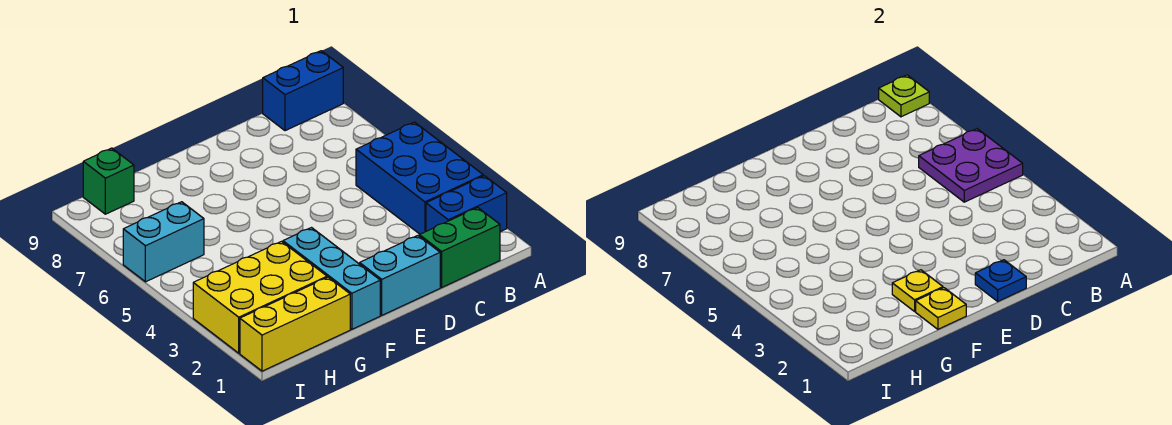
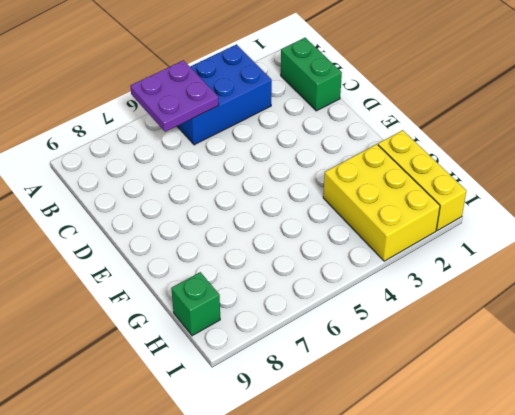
none -> blue brick A2:B2 level 1
none -> blue brick A9:B9 level 1
none -> cyan brick D1:E1 level 1

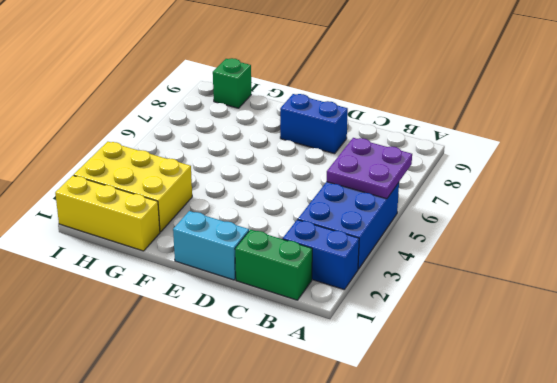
blue brick D8:E8 level 1 -> blue brick A9:B9 level 1
none -> cyan brick F1:F3 level 1
none -> cyan brick H6:I6 level 1
none -> lime plate A9 level 2

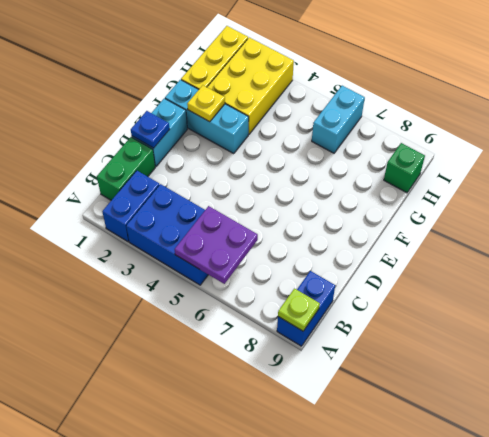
none -> yellow plate F1 level 2

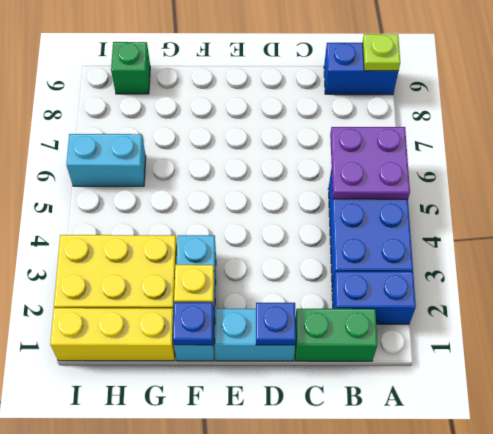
blue plate F1 level 2 -> yellow plate F1 level 2

